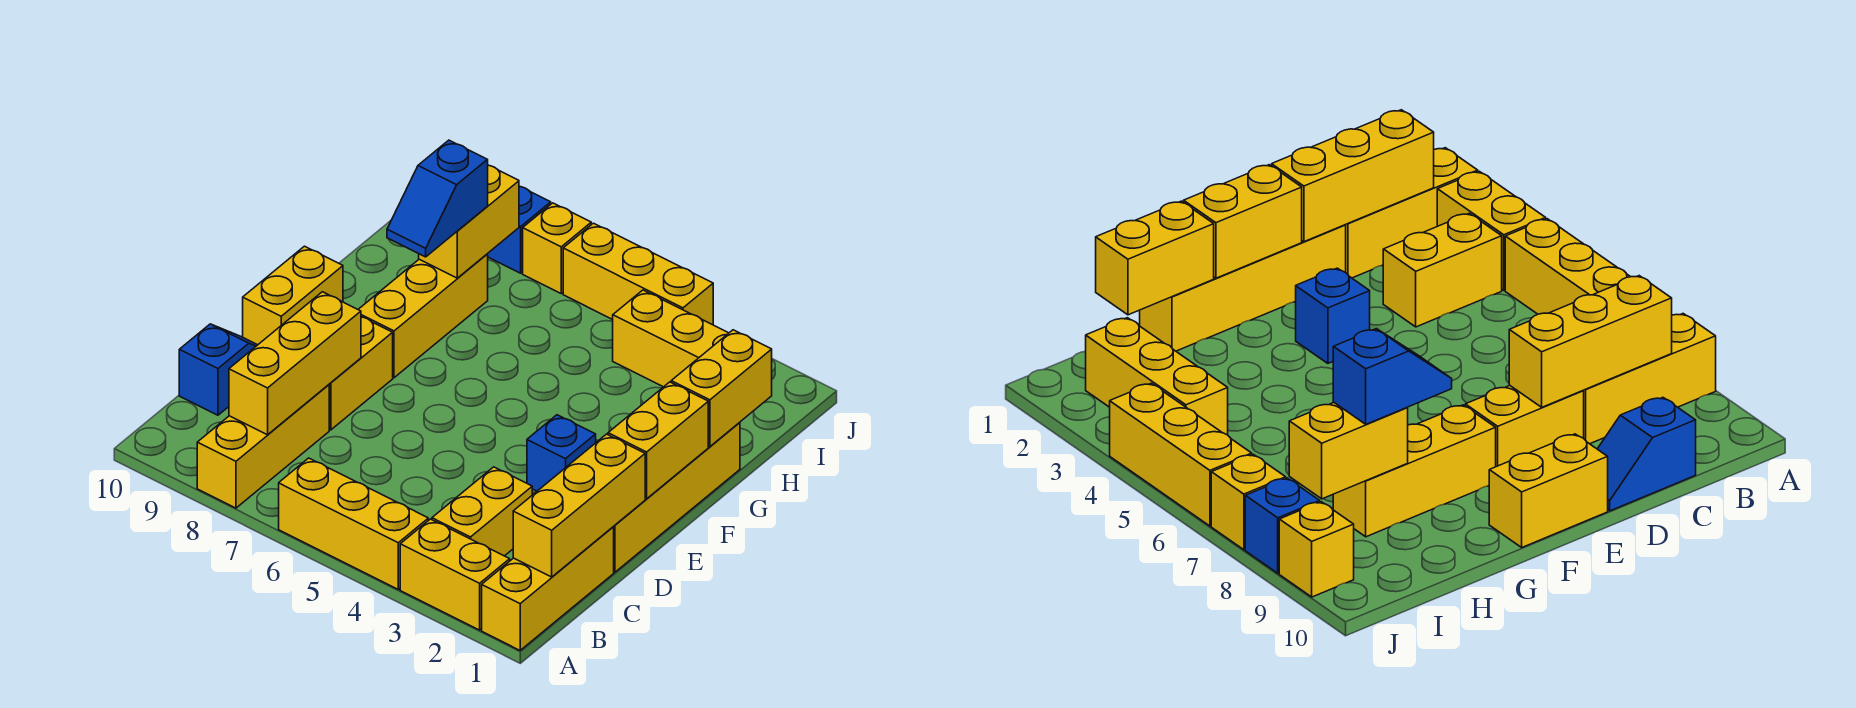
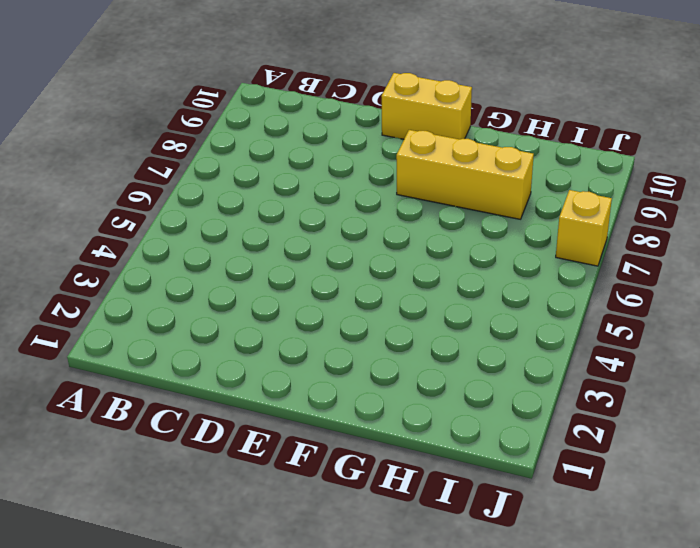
none -> yellow brick A1:C1 level 1
none -> yellow brick A2:A3 level 1
none -> yellow brick A4:A6 level 1

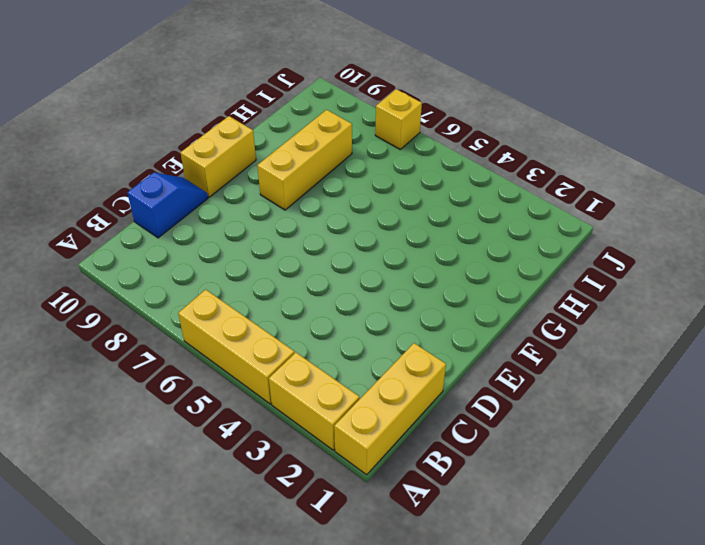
none -> yellow brick A8:C8 level 1
none -> yellow brick B3:C3 level 1
none -> yellow brick D1:G1 level 1

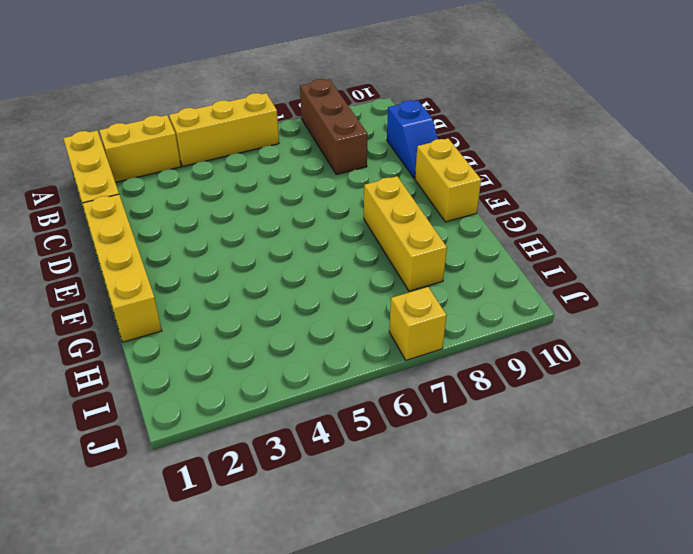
brown brick A8:C8 level 1 -> yellow brick A8:C8 level 1
none -> yellow brick B3:C3 level 1
none -> yellow brick D8:E8 level 1
none -> blue brick E3 level 1

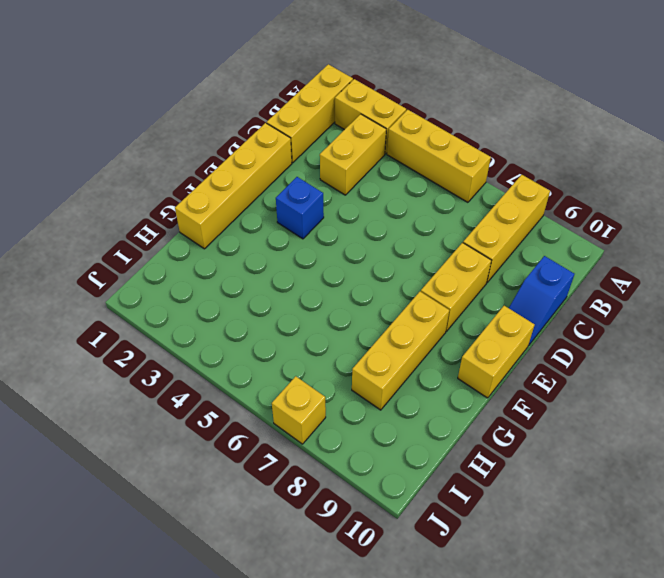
none -> yellow brick I2:I4 level 1
none -> yellow brick J4:J6 level 1
none -> blue brick J8 level 1

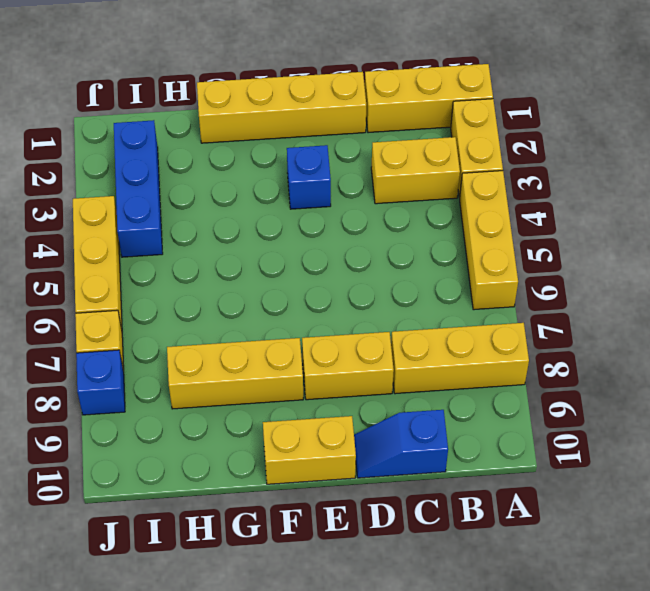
blue brick I2:I4 level 1 -> yellow brick I2:I4 level 1
none -> yellow brick J9 level 1
none -> yellow brick B1:D1 level 2
none -> yellow brick B8:D8 level 2

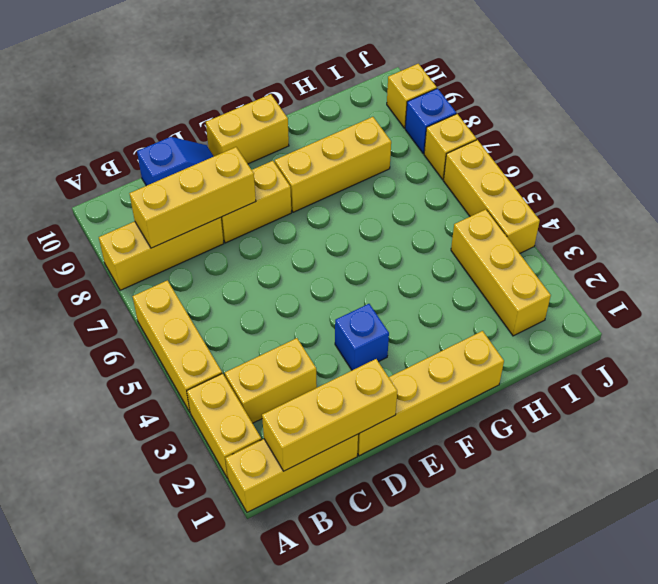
none -> yellow brick E1:F1 level 2
none -> yellow brick G1:H1 level 2
none -> yellow brick H8:I8 level 2

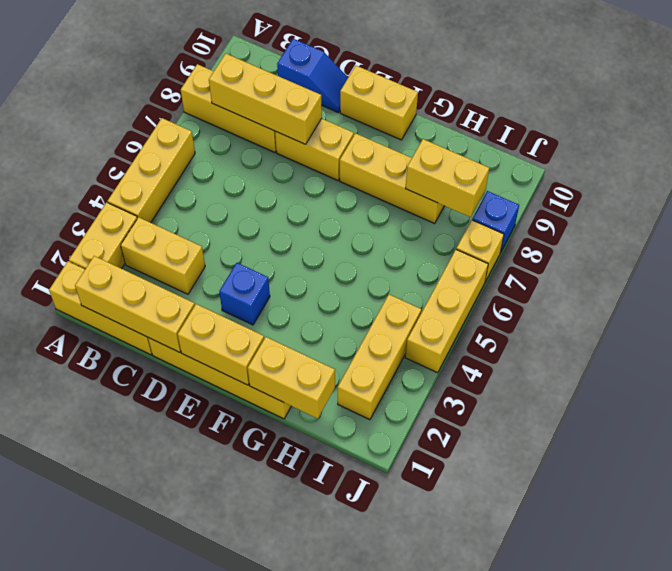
none -> yellow brick J9 level 1
none -> blue slope G8:H8 level 3 top H

